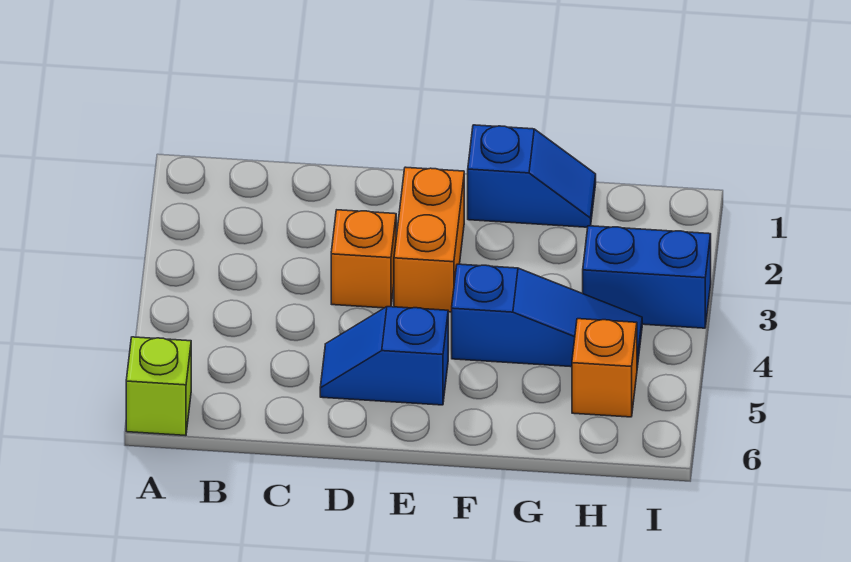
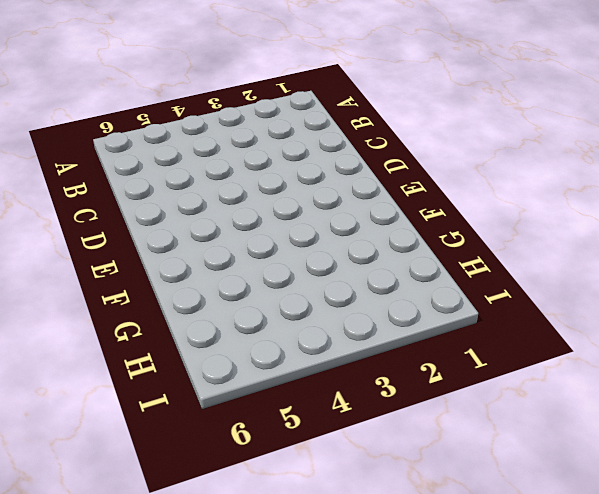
none -> lime brick A6 level 1
none -> orange brick D3 level 1

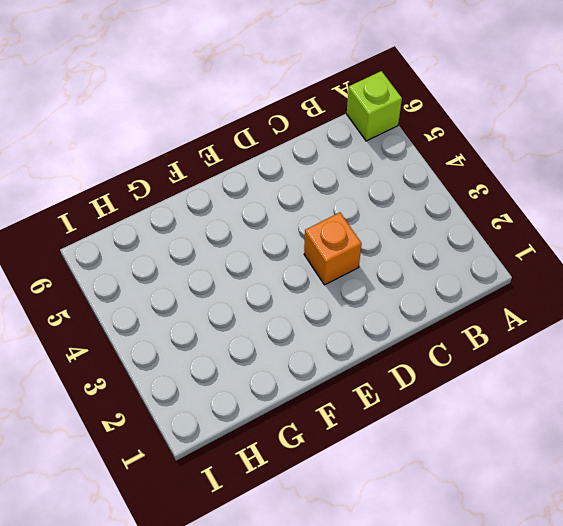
none -> blue slope D5:E5 level 1 top E
none -> orange brick E2:E3 level 1

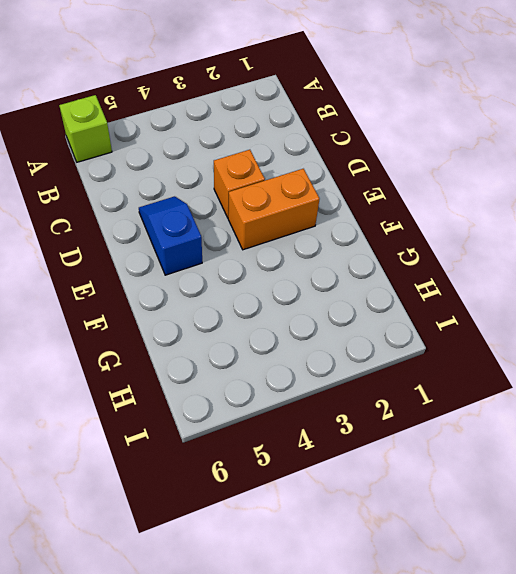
none -> blue slope F1:G1 level 1 top F
none -> blue slope F4:H4 level 1 top F

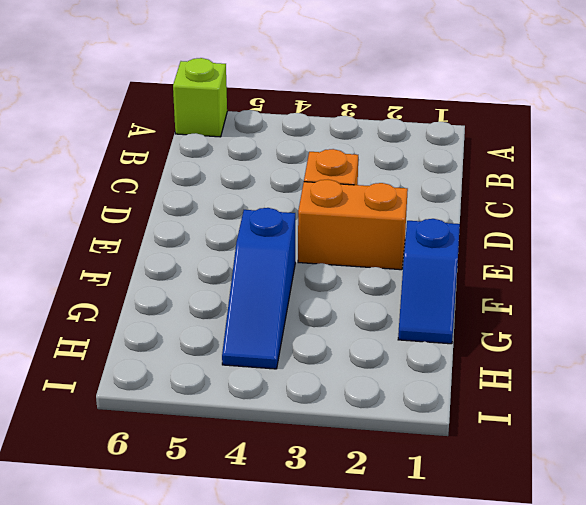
none -> blue slope D5:E5 level 1 top E
none -> blue brick H3:I3 level 1

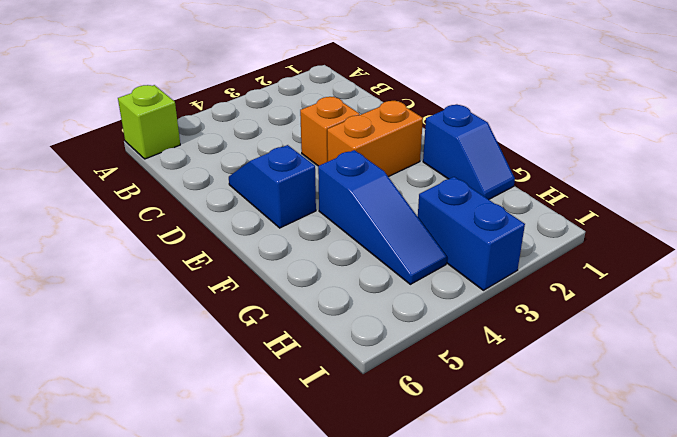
none -> orange brick H5 level 1

